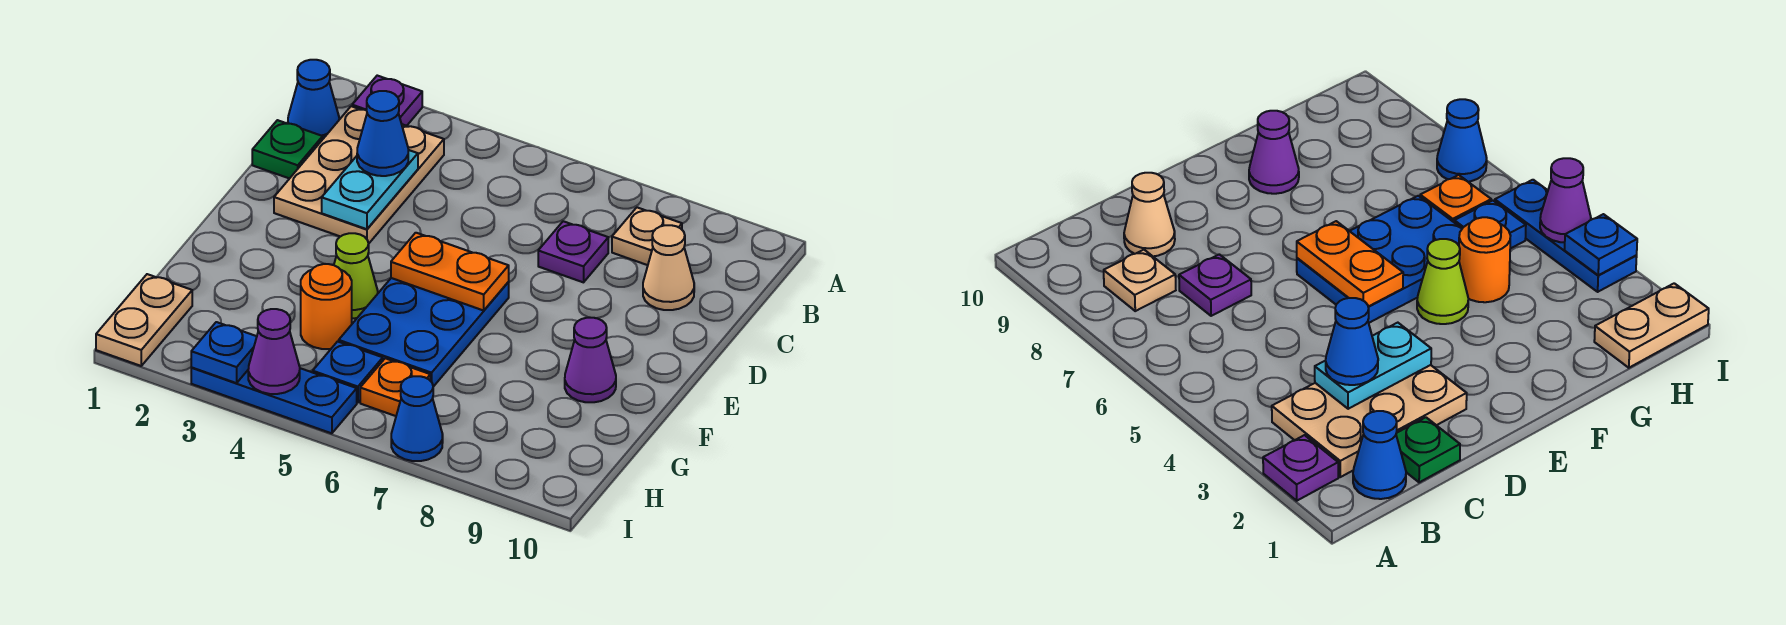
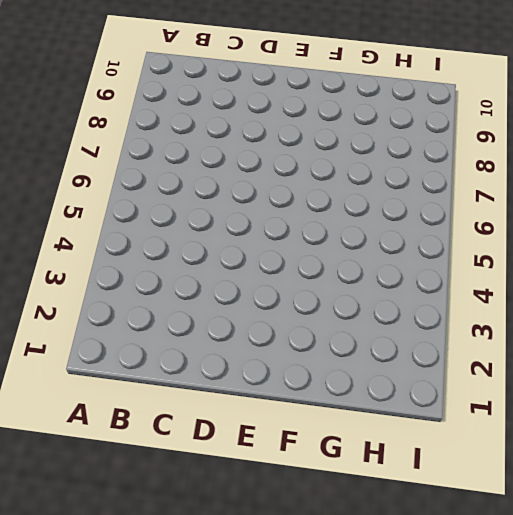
none -> purple plate A2 level 1
none -> blue cone B1 level 1
none -> tan plate B2:D3 level 1

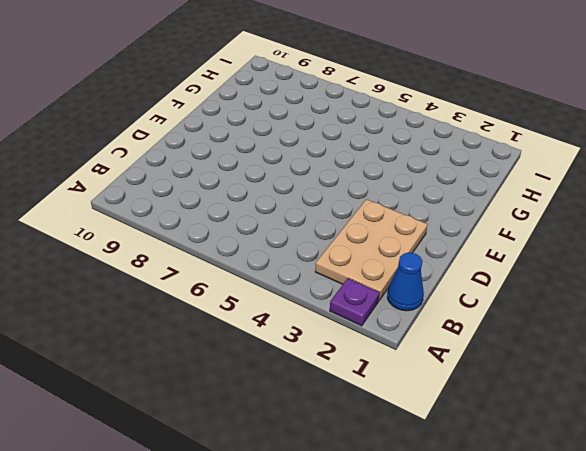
none -> tan plate B8 level 1
none -> green plate C1 level 1
none -> purple plate C7 level 1

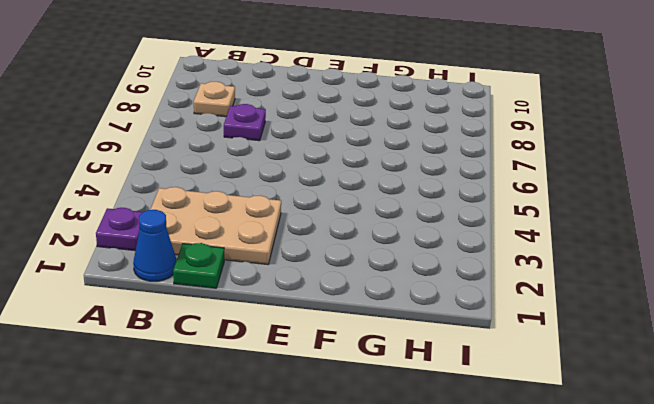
none -> tan cone C9 level 1
none -> blue plate E5:G6 level 1
none -> lime cone F4 level 1

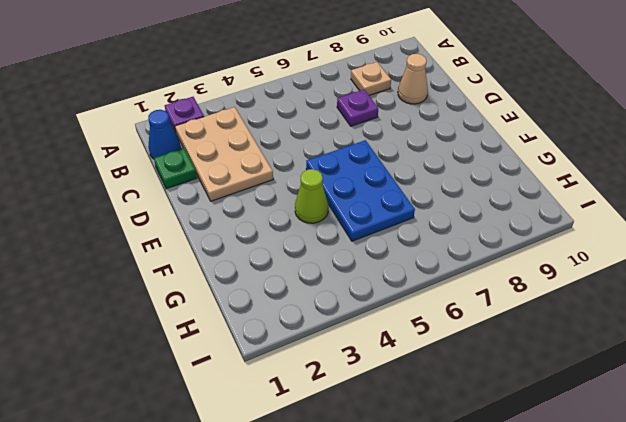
none -> purple cone F9 level 1
none -> orange round brick G4 level 1
none -> tan plate H1:I1 level 1

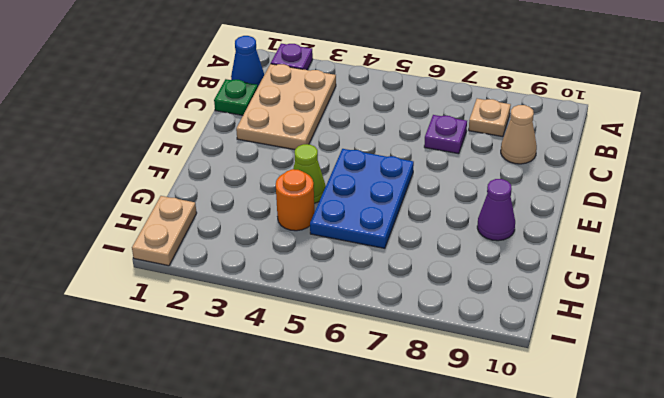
none -> blue plate H5 level 1
none -> orange plate H6 level 1
none -> blue plate I3:I5 level 1

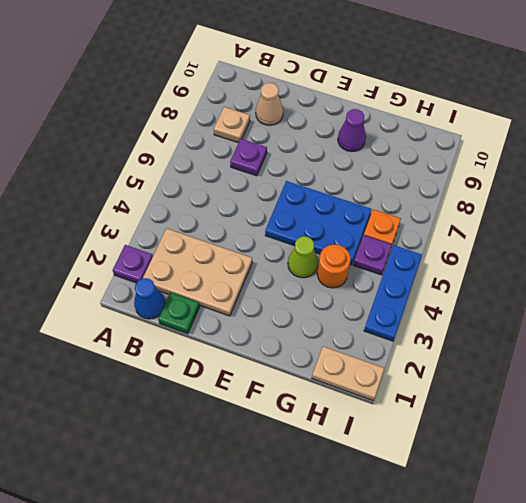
purple plate H5 level 1 -> blue plate H5 level 1
none -> blue cone I7 level 1
none -> cyan plate C3:D3 level 2
none -> orange plate E5:E6 level 2

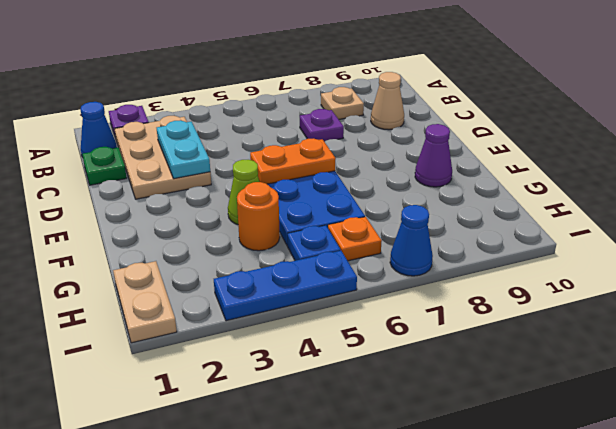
none -> blue plate I3 level 2
none -> purple cone I4 level 2
none -> blue cone C3 level 3

